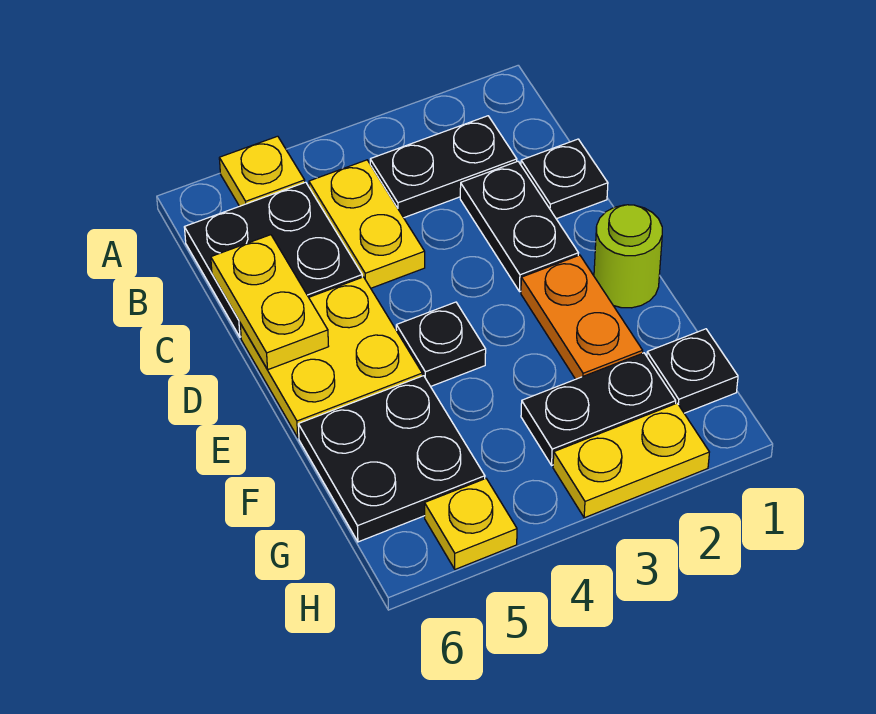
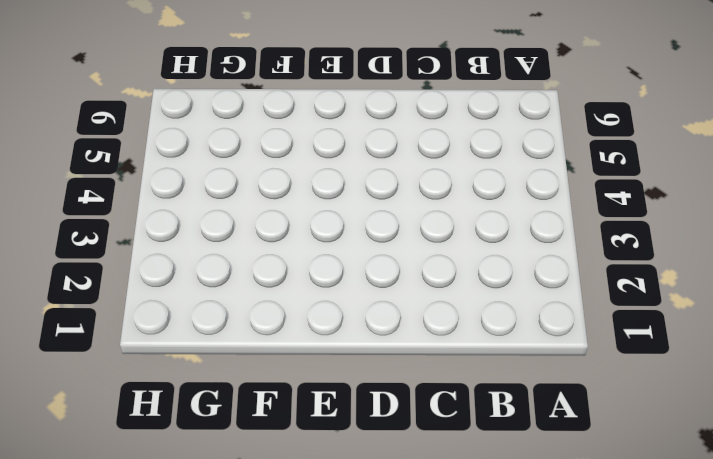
none -> yellow plate A5 level 1
none -> black plate B2:B3 level 1
none -> yellow plate B4:C4 level 1

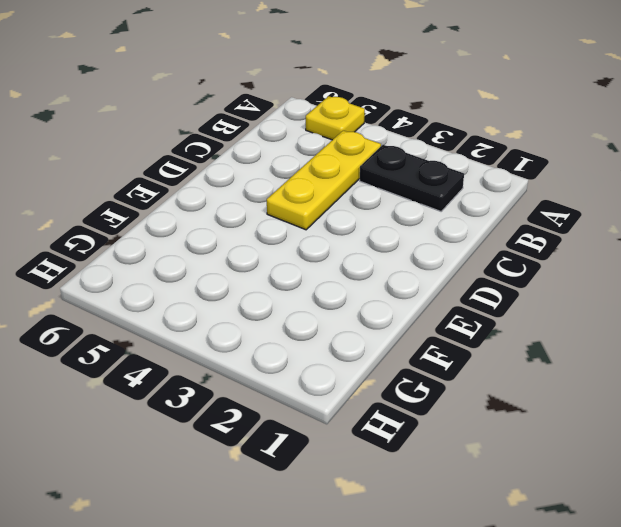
yellow plate B4:D4 level 1 -> yellow plate B4:C4 level 1
none -> black plate B5:C6 level 1
none -> black plate C1 level 1
none -> black plate C2:D2 level 1

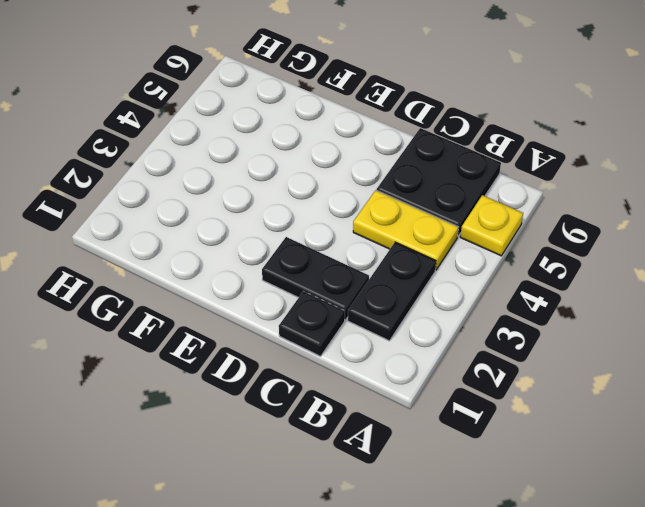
none -> yellow plate D5:E6 level 1
none -> lime round brick E1 level 1
none -> orange plate E2:F2 level 1

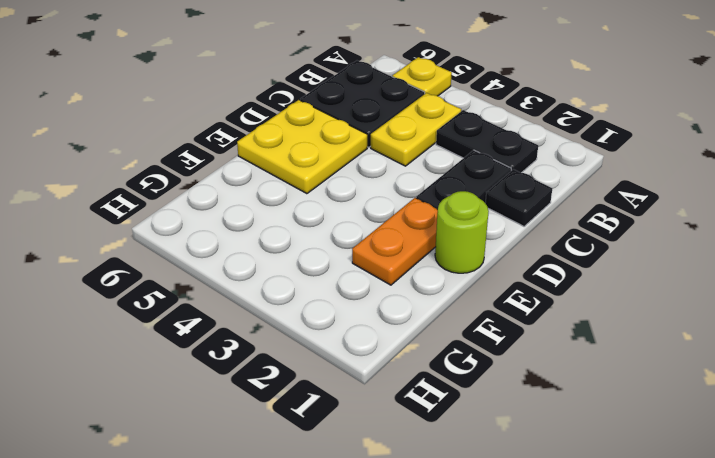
none -> black plate E4 level 1
none -> black plate F5:G6 level 1
none -> black plate G1 level 1

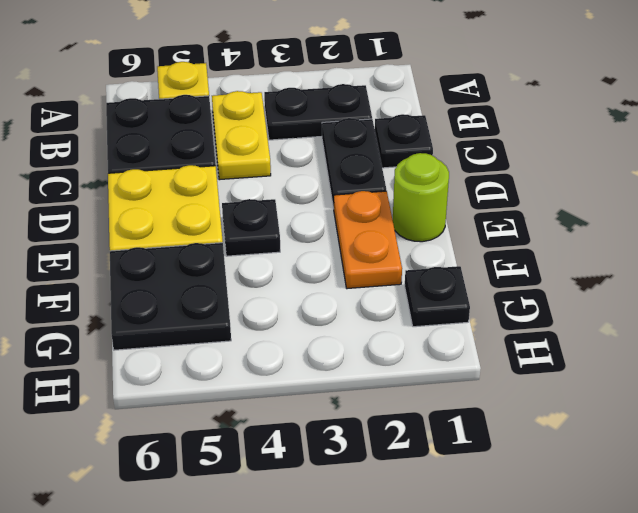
none -> black plate G2:G3 level 1
none -> yellow plate H2:H3 level 1
none -> yellow plate H5 level 1

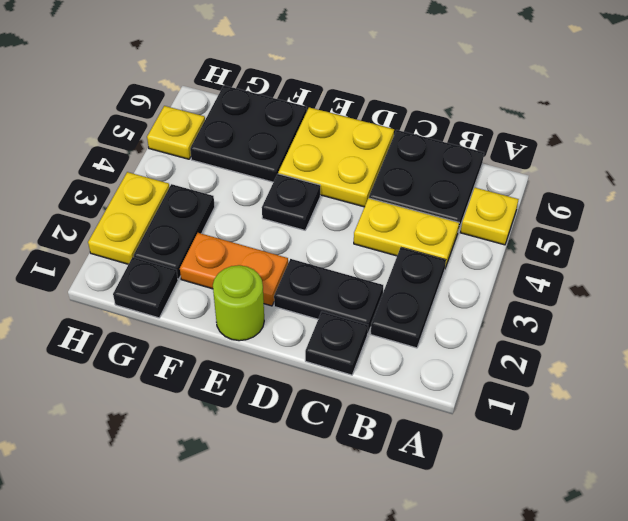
none -> yellow plate C6:D6 level 2

